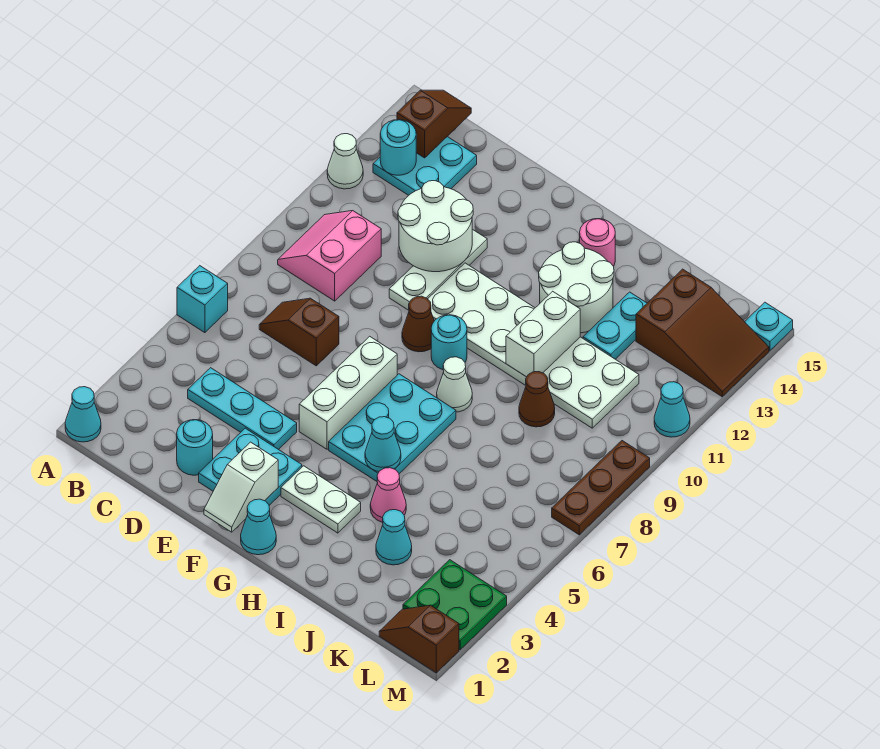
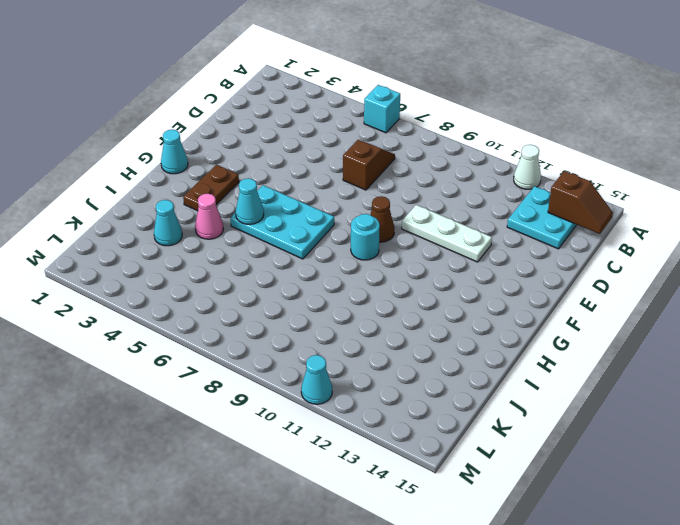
brown plate G3:H3 level 1 -> white plate G3:H3 level 1
none -> cyan cone A1 level 1
none -> pink slope B9:C10 level 1 top C
none -> cyan plate C4:E4 level 1
none -> cyan round brick D2 level 1

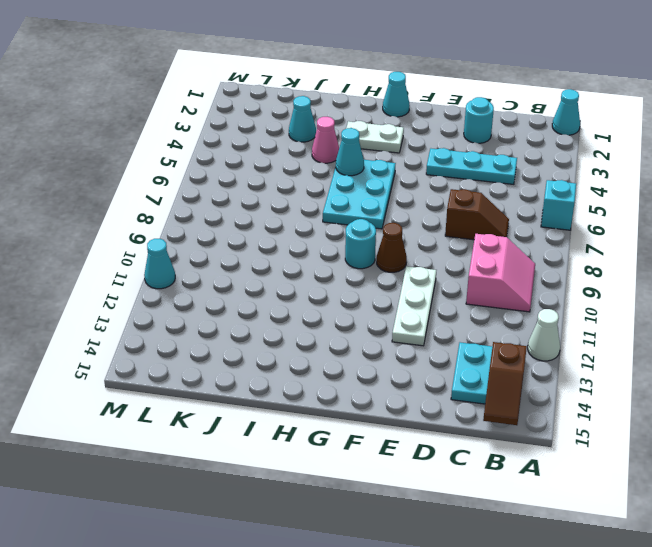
none -> cyan plate E2:F3 level 1
none -> white brick F5:F7 level 1
none -> white plate F10:K11 level 1
none -> white cone H8 level 1

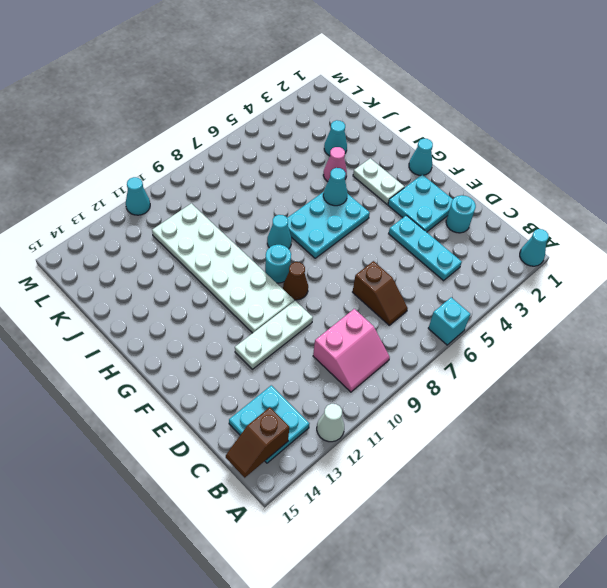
cyan cone H8 level 1 -> white cone H8 level 1
none -> white brick F5:F7 level 1
none -> white round brick H12:I13 level 1
none -> pink round brick H14 level 1
none -> brown cone J9 level 1

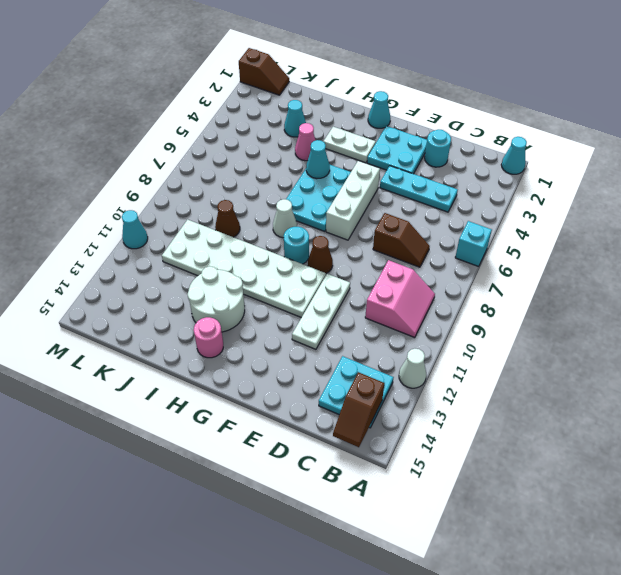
none -> cyan plate J12:J13 level 1
none -> brown slope K13:M14 level 1 top K
none -> green plate L2:M3 level 1
none -> brown plate M7:M9 level 1

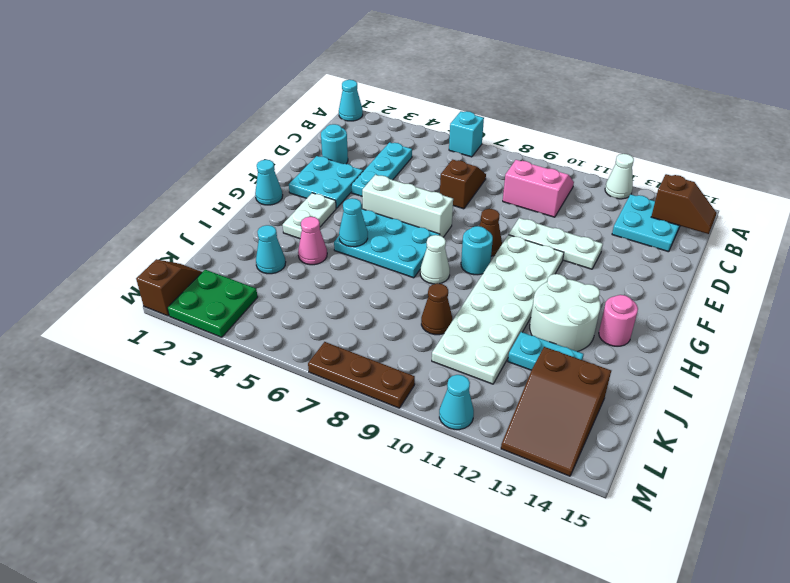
none -> cyan plate M15 level 1
none -> cyan round brick B13 level 2
none -> white round brick D11:E12 level 2
none -> white slope F1:F2 level 2 top 2

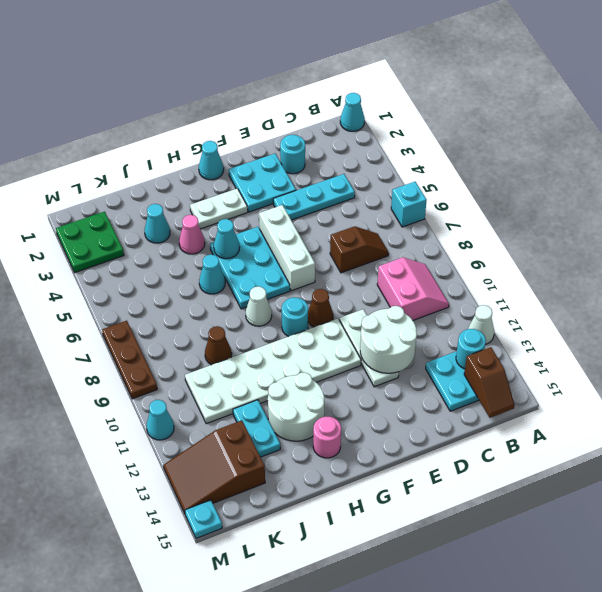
cyan cone I6 level 1 -> none
none -> brown slope L1:M1 level 1 top M
none -> white slope F1:F2 level 2 top 2
none -> white brick I10:I11 level 2

